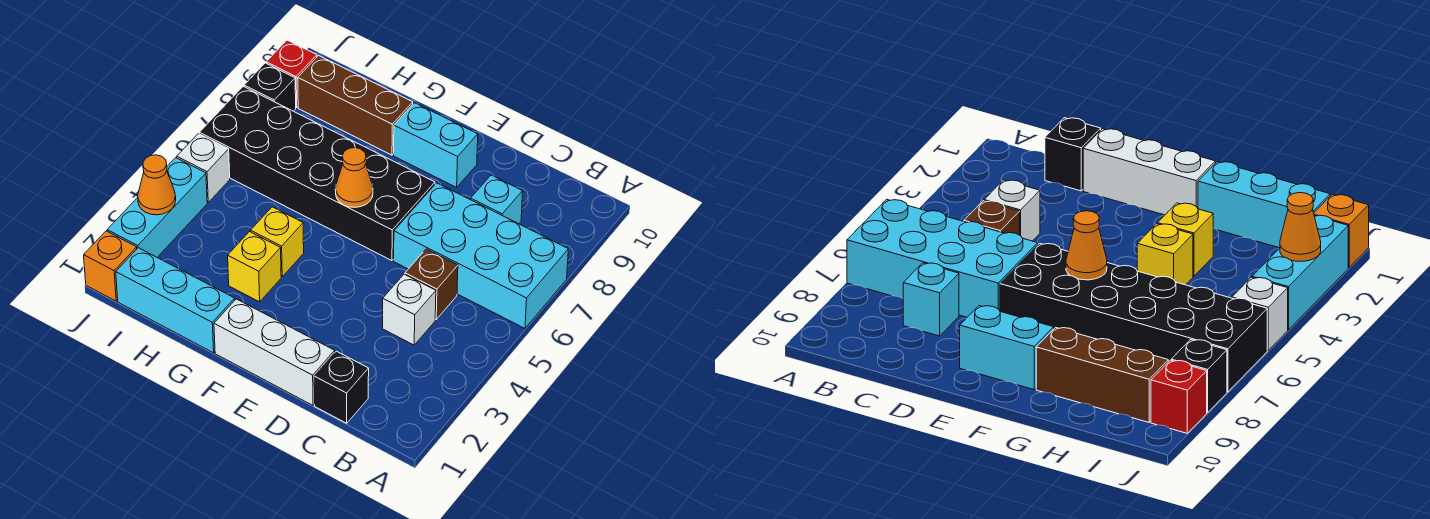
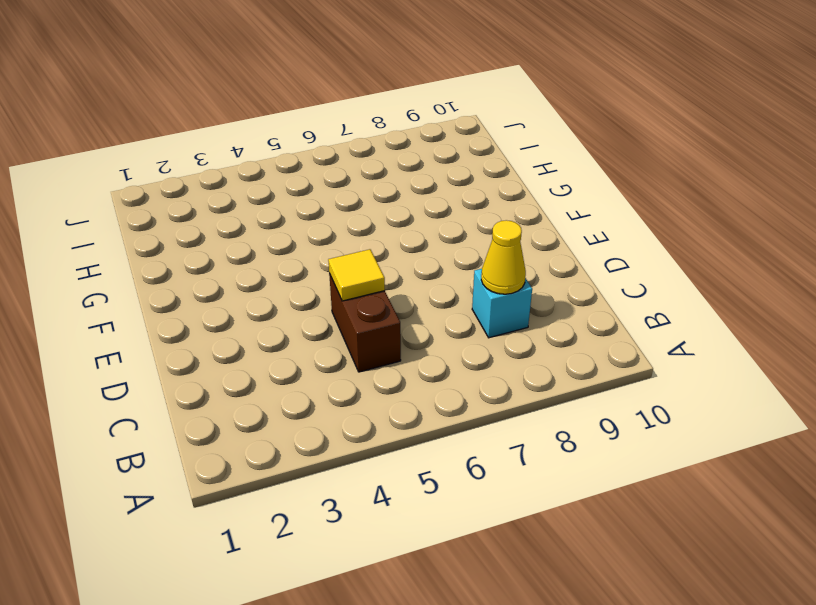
brown brick C5:D5 level 1 -> brown brick C5 level 1
yellow cone C8 level 2 -> none
yellow tile D5 level 2 -> none
none -> cyan brick A6:D7 level 1
none -> black brick C1 level 1
none -> white brick C4 level 1

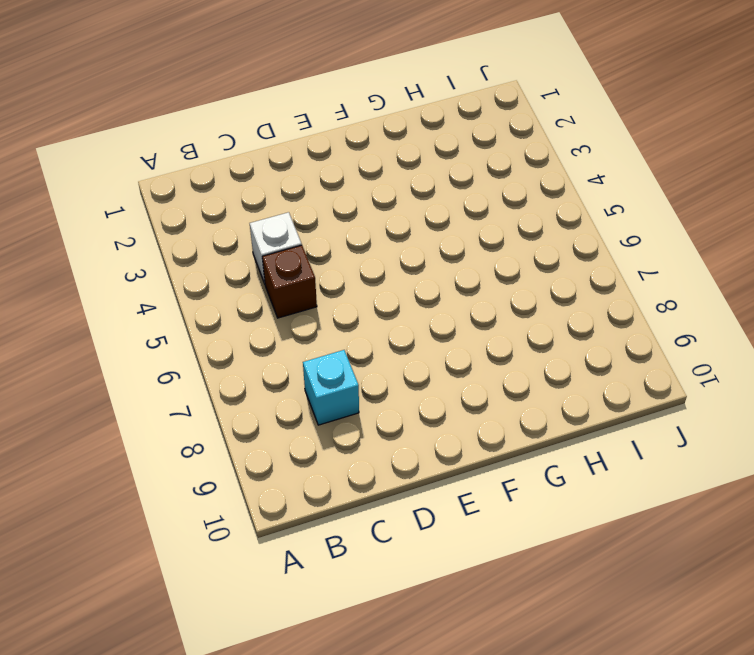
none -> cyan brick A6:D7 level 1
none -> black brick C1 level 1
none -> white brick D1:F1 level 1

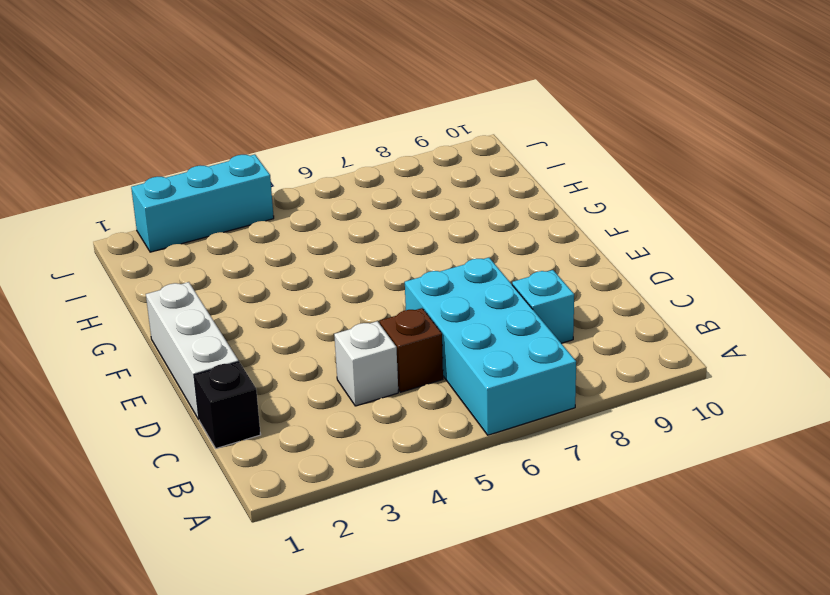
none -> black brick E6:J7 level 1
none -> cyan brick E9:F9 level 1
none -> cyan brick G1:I1 level 1

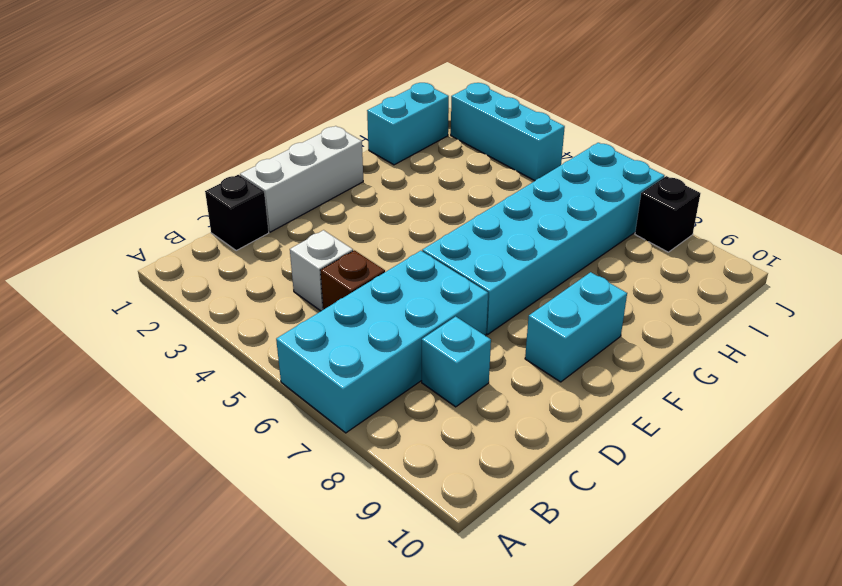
cyan brick E6:J7 level 1 -> black brick E6:J7 level 1
cyan brick H1:I1 level 1 -> cyan brick G1:I1 level 1
none -> yellow brick G3 level 1
none -> yellow brick G4 level 1
none -> brown brick G9:I9 level 1

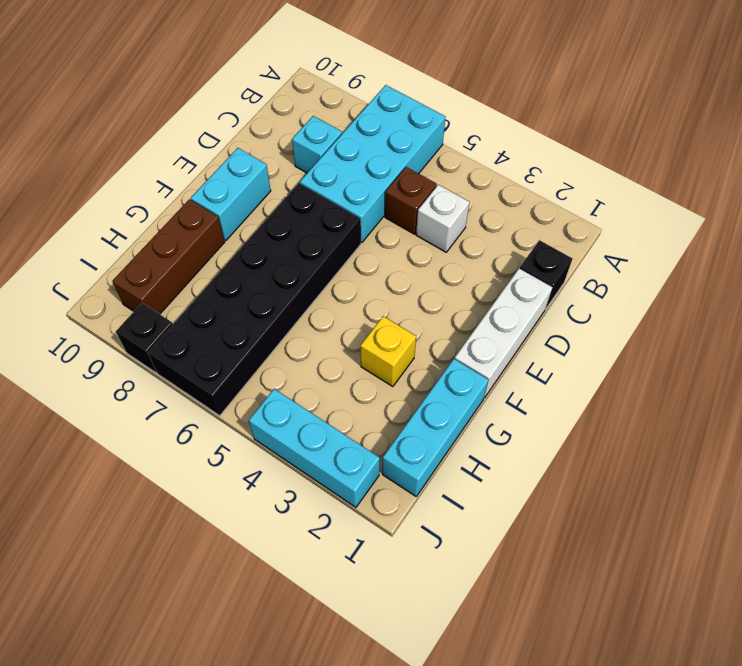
none -> yellow brick G4 level 1
none -> orange brick J1 level 1
none -> white brick J5 level 1

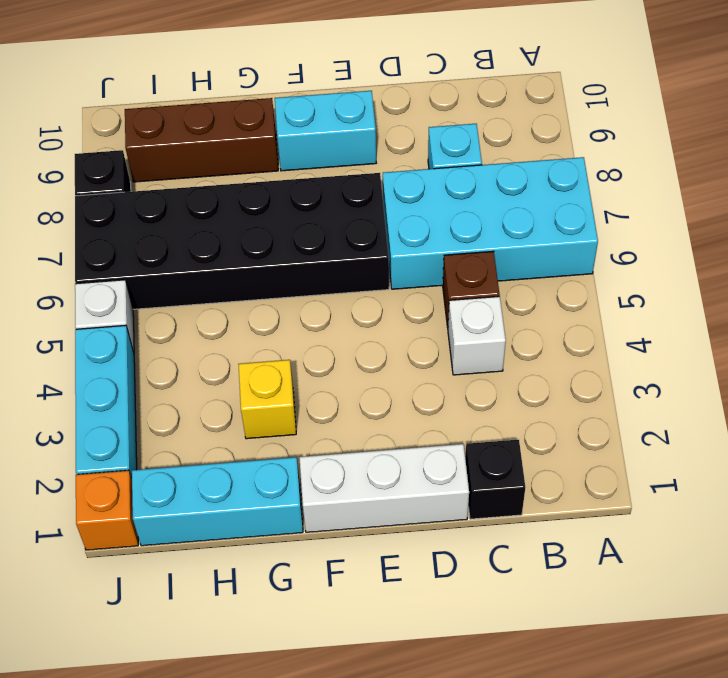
none -> yellow brick G4 level 1
none -> red brick J9 level 1
none -> orange cone F6 level 2

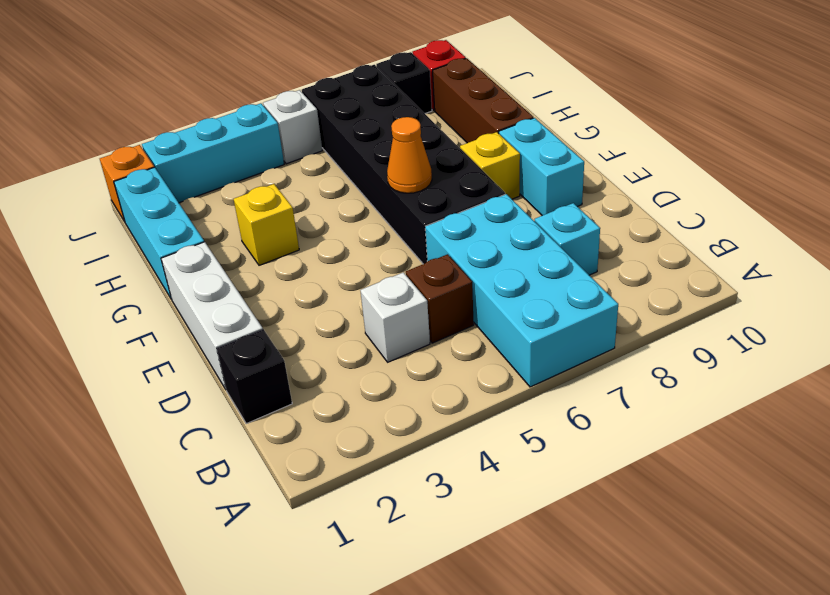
yellow brick F8 level 1 -> yellow brick G4 level 1
none -> orange cone J3 level 2

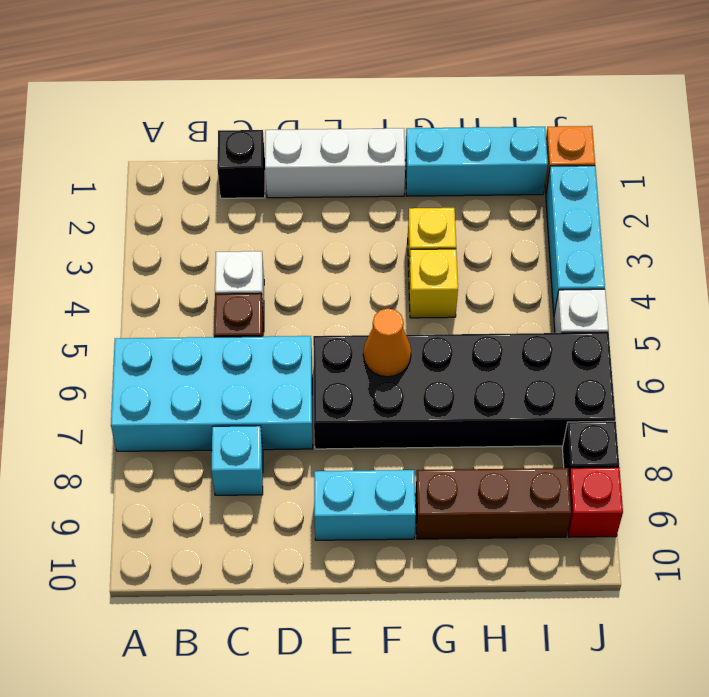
none -> orange cone J3 level 2

